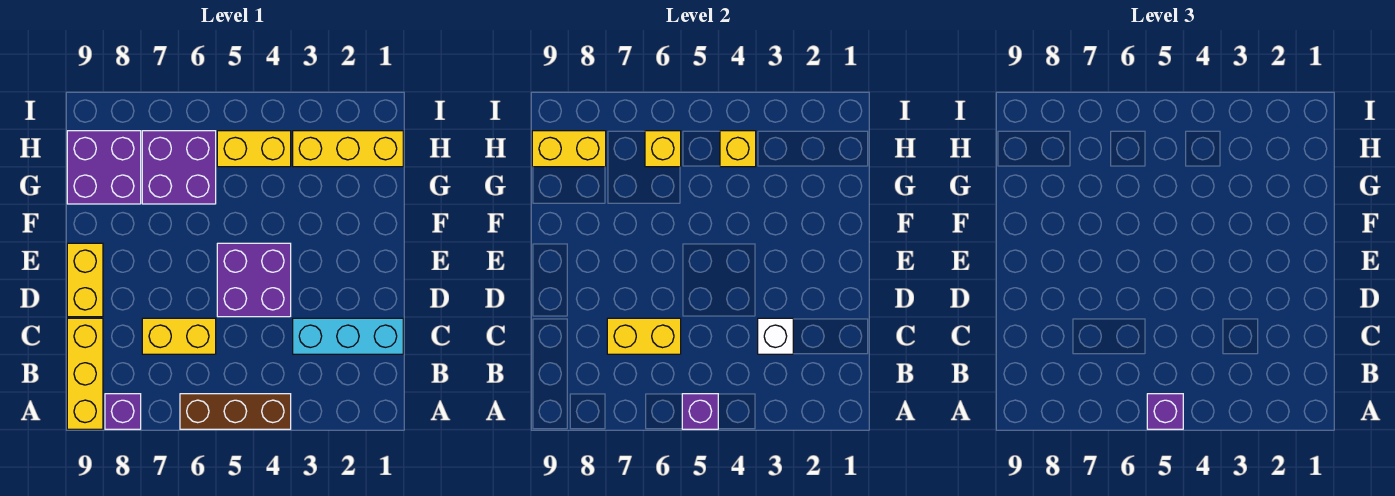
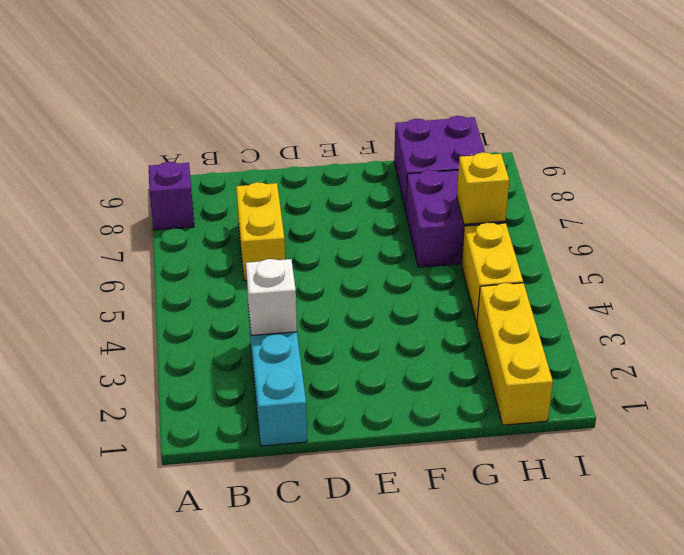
none -> brown brick A4:A6 level 1
none -> yellow brick A9:C9 level 1
none -> purple brick D4:E5 level 1

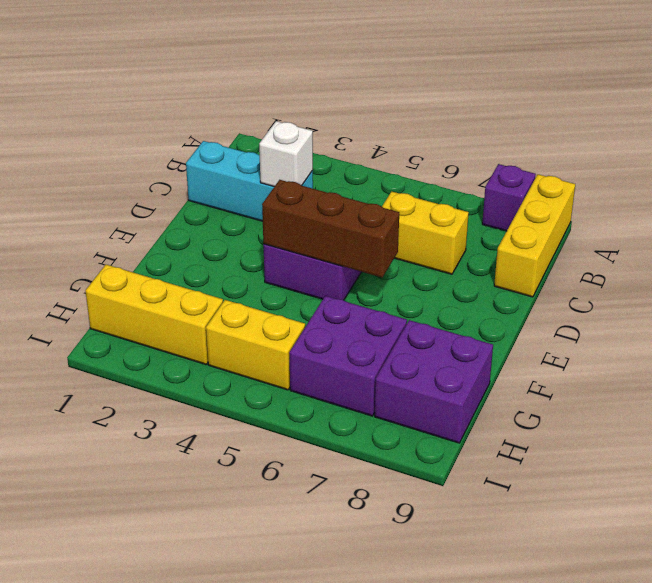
brown brick E4:E6 level 2 -> brown brick A4:A6 level 1
none -> yellow brick D9:E9 level 1
none -> purple brick A5 level 2
none -> yellow brick C6:C7 level 2

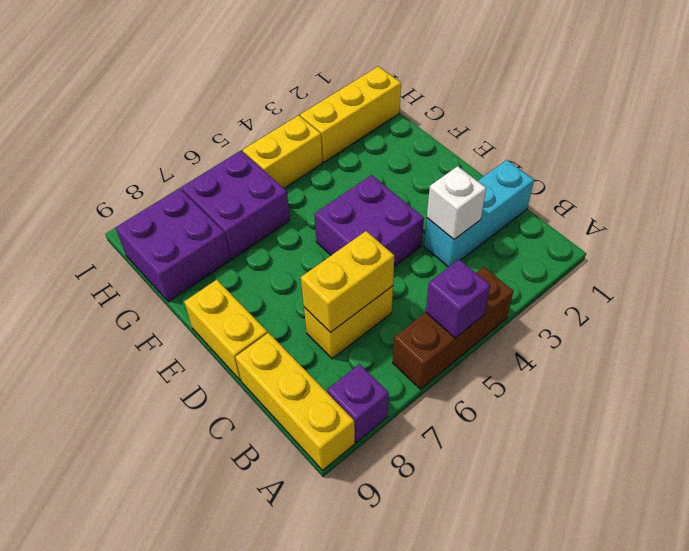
none -> yellow brick H4 level 2
none -> yellow brick H6 level 2
none -> yellow brick H8:H9 level 2

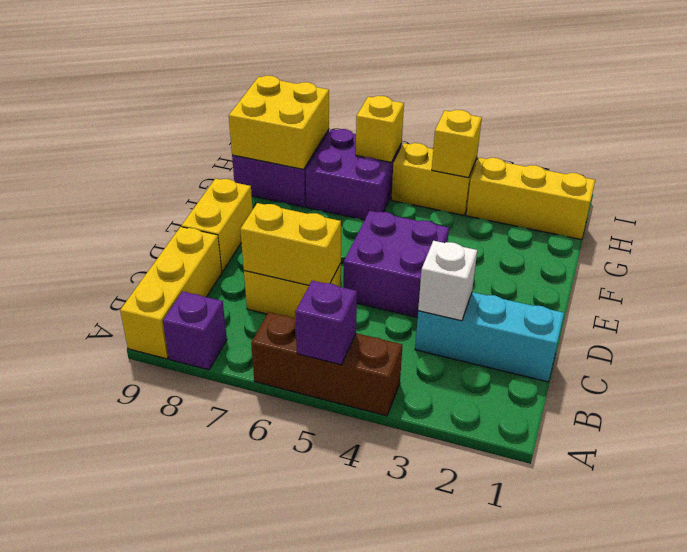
yellow brick G8:H9 level 2 -> yellow brick H8:H9 level 2
none -> purple brick A5 level 3

